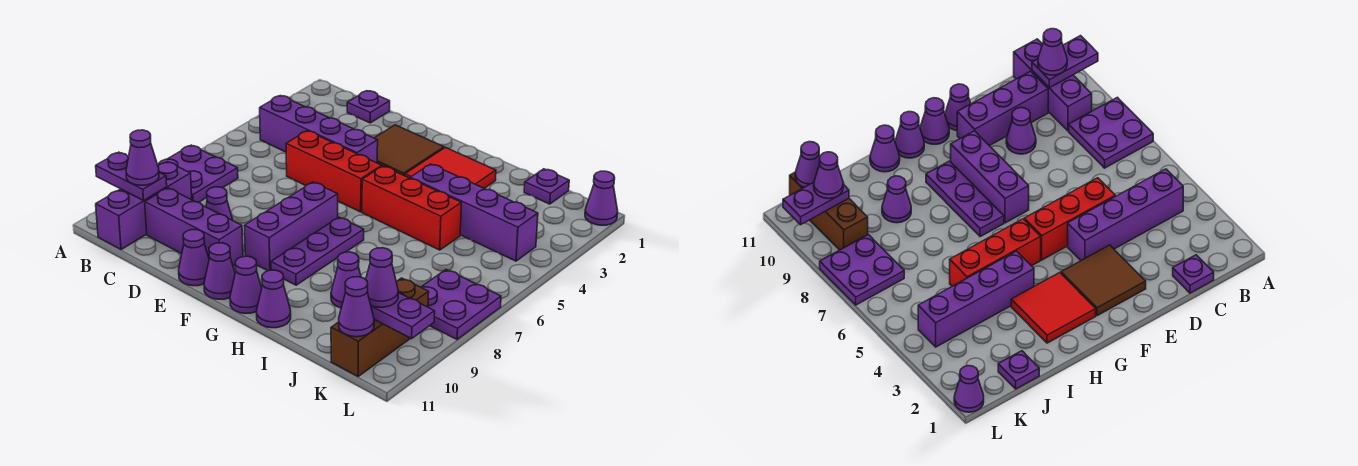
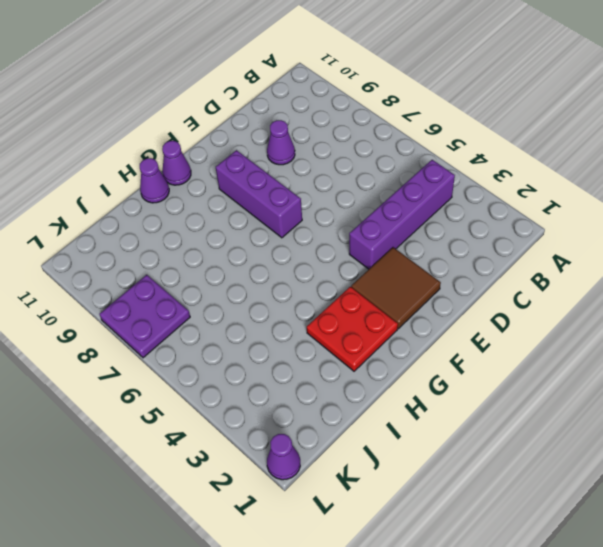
red plate G2:H3 level 1 -> red tile G2:H3 level 1
none -> purple plate A7:B8 level 1
none -> purple brick B9:B11 level 1
none -> purple plate C1 level 1

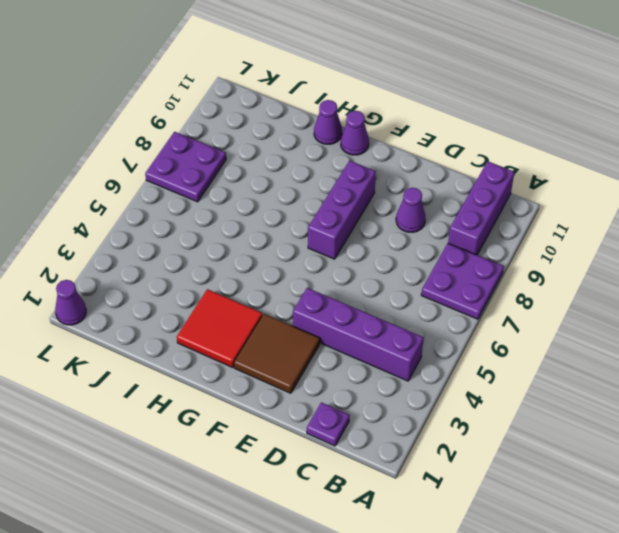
none -> purple brick C10:E10 level 1
none -> red brick D5:F5 level 1
none -> purple cone E11 level 1

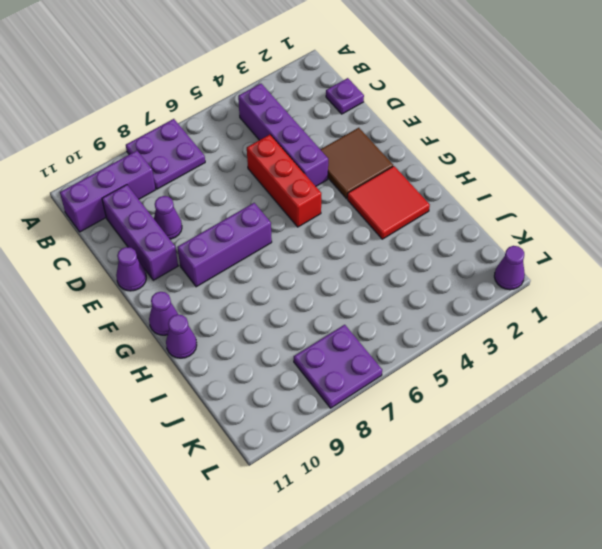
none -> purple cone F11 level 1
none -> red brick G5:I5 level 1
none -> purple plate G7:G9 level 1

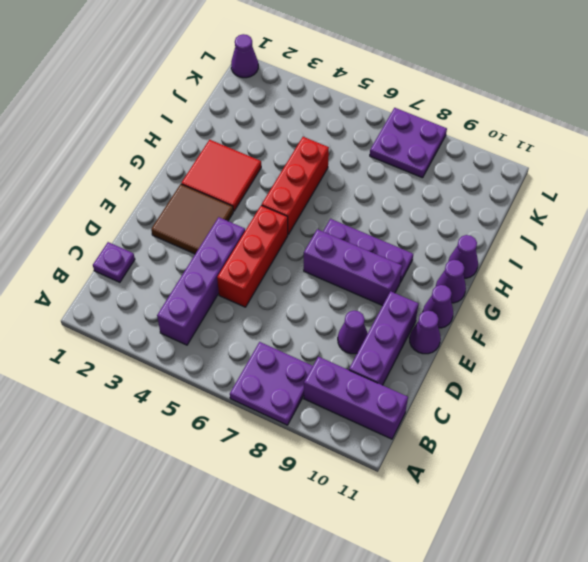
none -> purple brick H4:K4 level 1
none -> purple cone I9 level 1
none -> purple plate J1 level 1

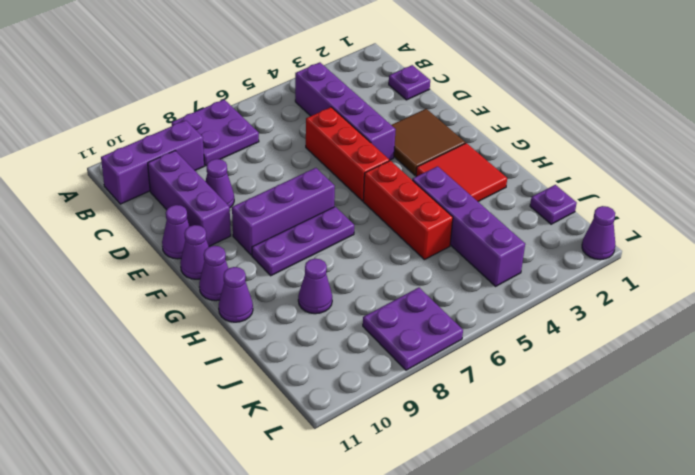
none -> brown brick K9:K11 level 1
none -> purple plate A10:B10 level 2
none -> purple plate K10:L10 level 2

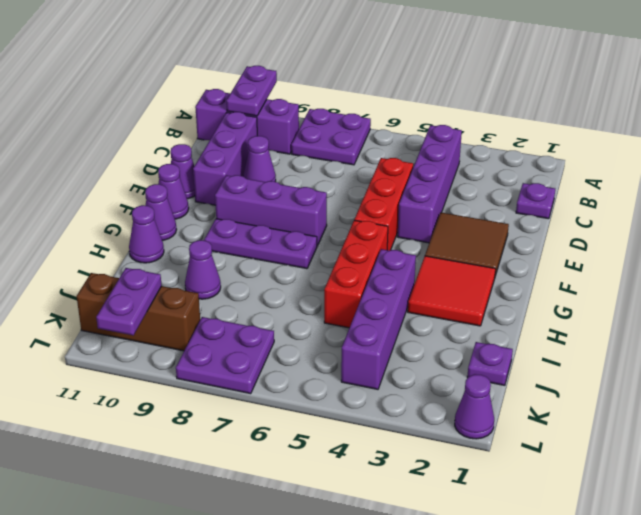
none -> purple cone K11 level 2
none -> purple cone B10 level 3
none -> purple cone K10 level 3

